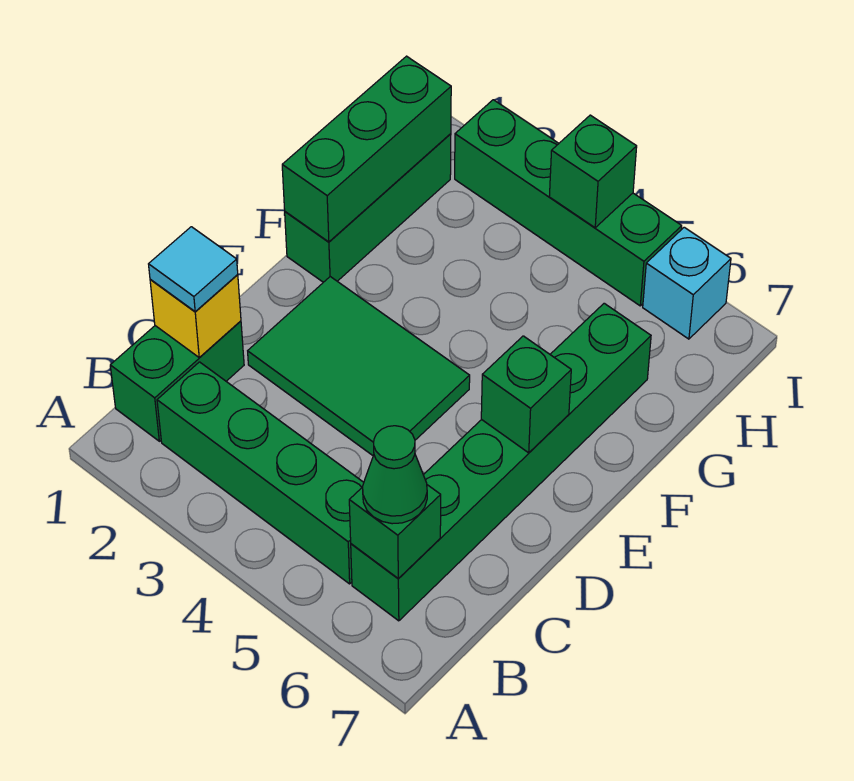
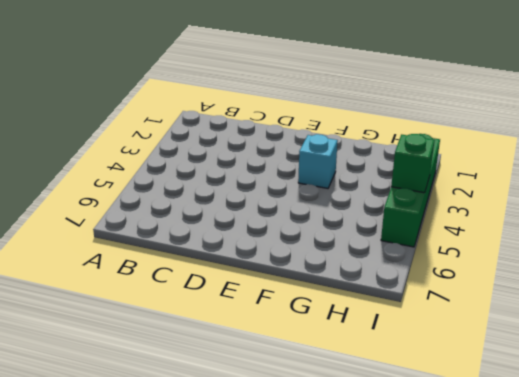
cyan brick F3 level 1 -> cyan brick I6 level 1
none -> green brick B1:C1 level 1
none -> green brick B2:B5 level 1
none -> green brick B6:G6 level 1

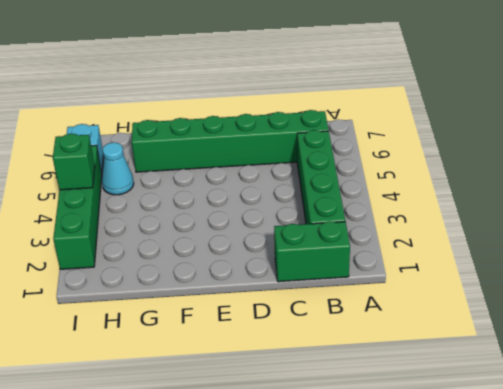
cyan cone H5 level 1 -> none
none -> green tile D2:E4 level 1
none -> green brick F1:H1 level 1
none -> green brick B6 level 2

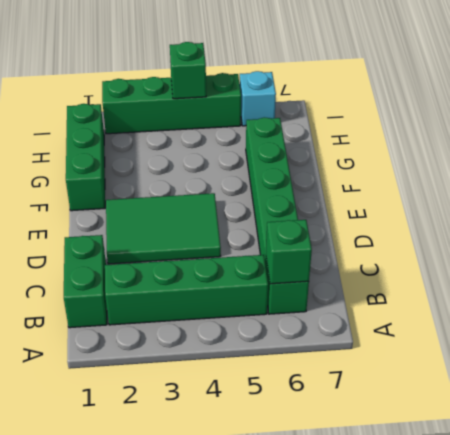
none -> yellow brick C1 level 2
none -> green brick E6 level 2
none -> green brick F1:H1 level 2

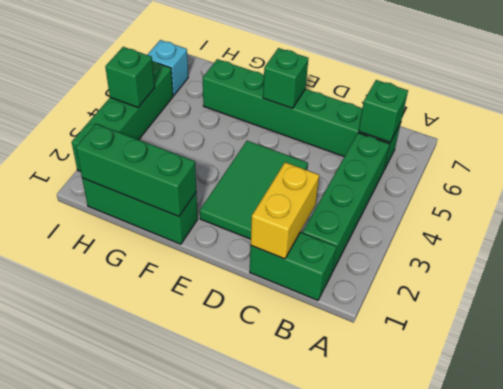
yellow brick C1:C2 level 2 -> yellow brick C1 level 2
none -> green cone B6 level 3
none -> cyan tile C1 level 3

